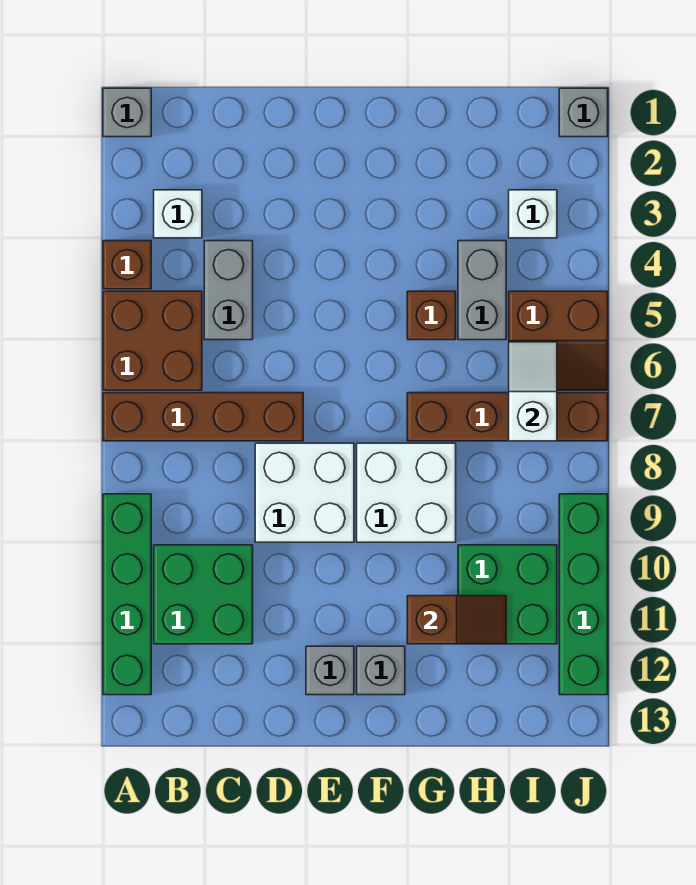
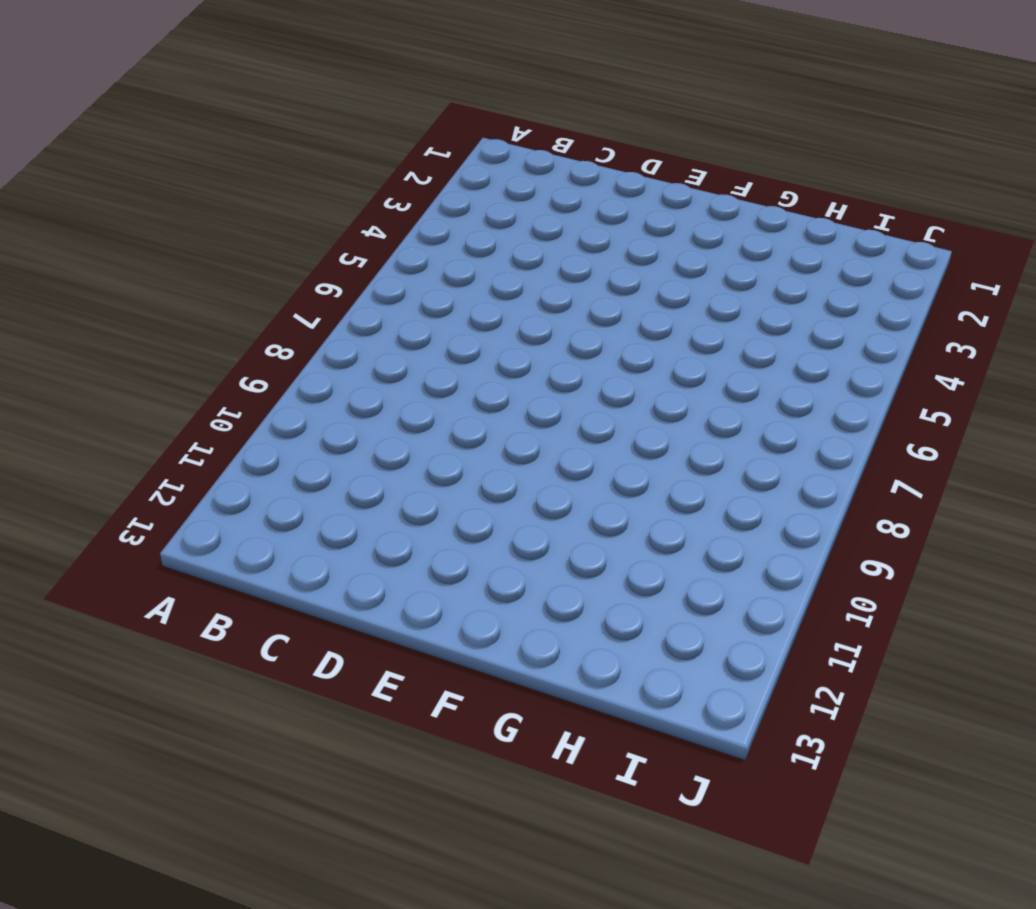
none -> grey brick A1 level 1
none -> brown brick A4 level 1
none -> brown brick A5:B6 level 1

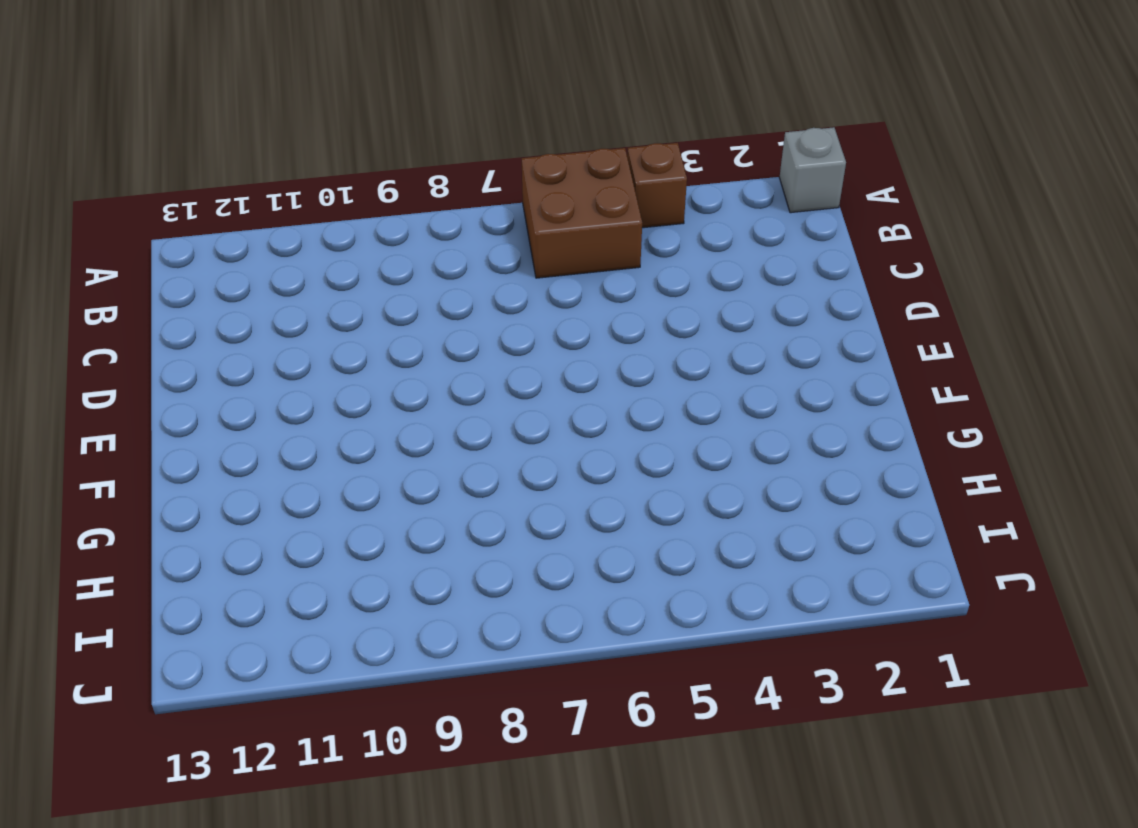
none -> brown brick A7:D7 level 1
none -> green brick A9:A12 level 1
none -> white brick B3 level 1

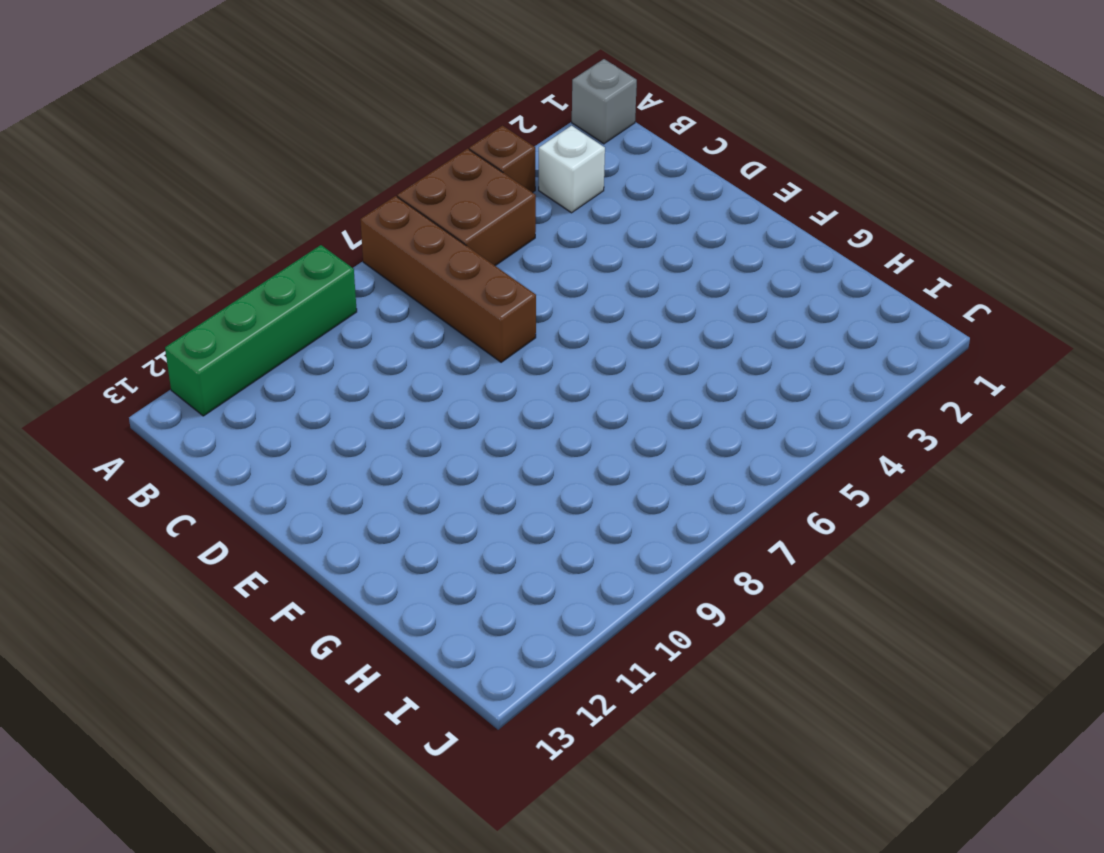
none -> green brick B10:C11 level 1
none -> grey brick C4:C5 level 1
none -> white brick D8:E9 level 1

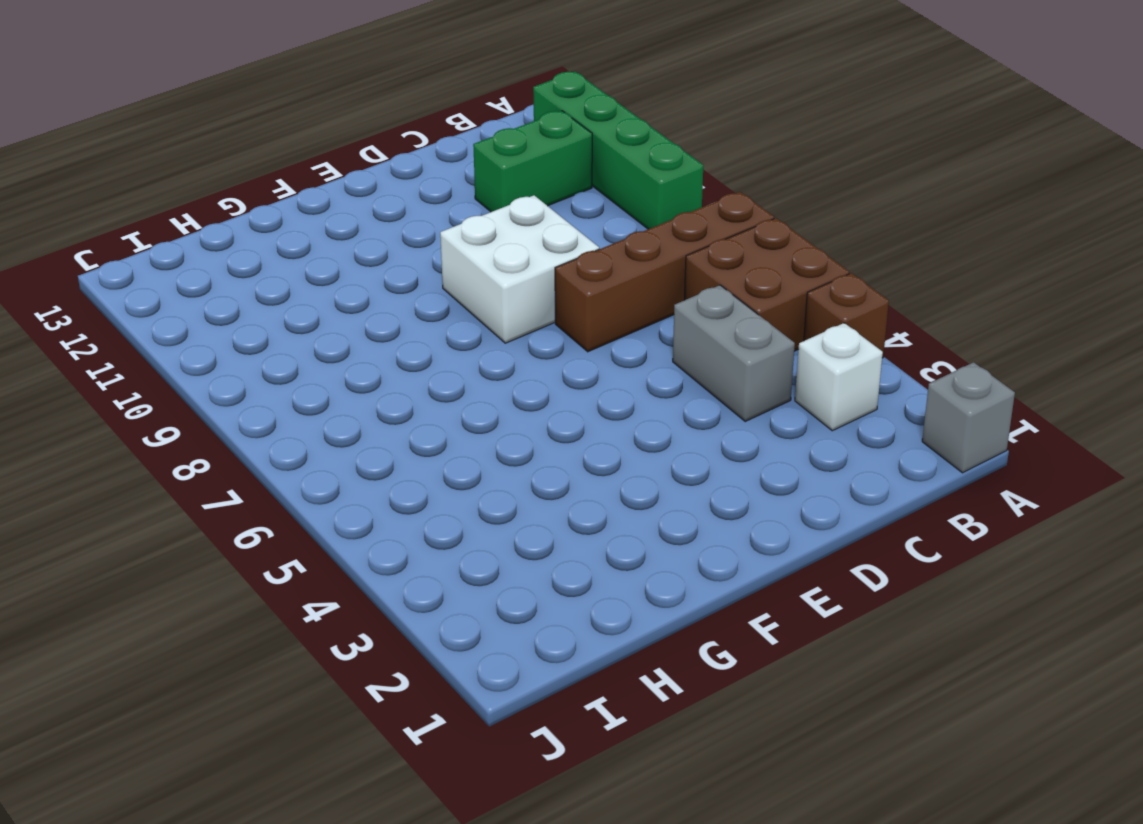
green brick B11:C11 level 1 -> green brick B10:C11 level 1
none -> grey brick E12 level 1
none -> white brick F8:G9 level 1
none -> grey brick F12 level 1

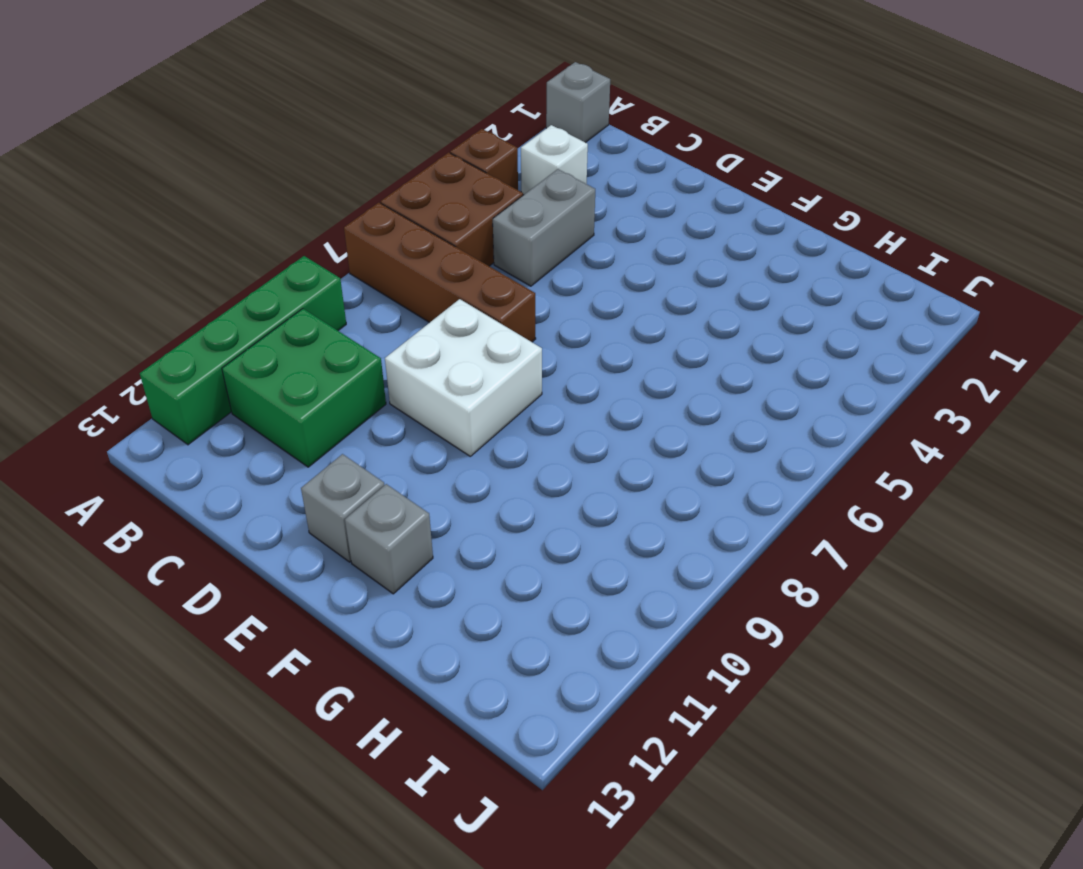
none -> white brick F8:G9 level 1
none -> brown brick G5 level 1
none -> brown brick G7:J7 level 1

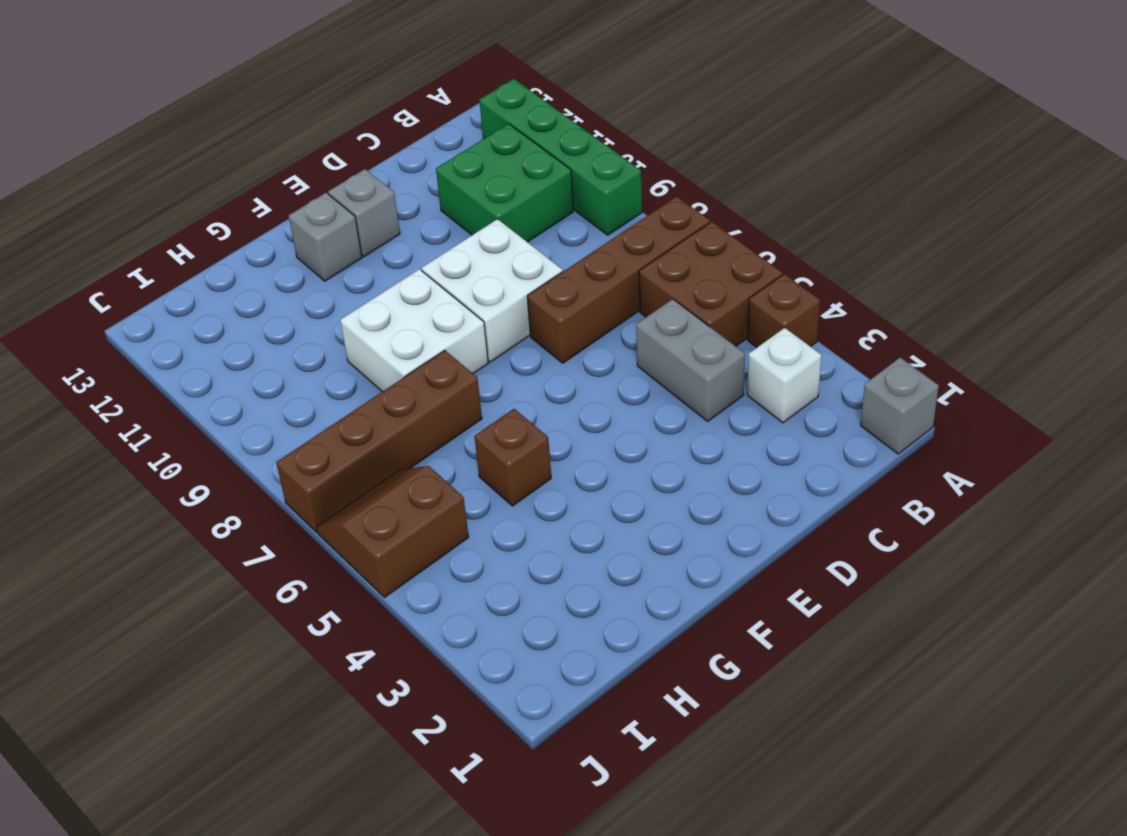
none -> grey brick H4:H5 level 1
none -> green brick H10:I11 level 1
none -> white brick I3 level 1

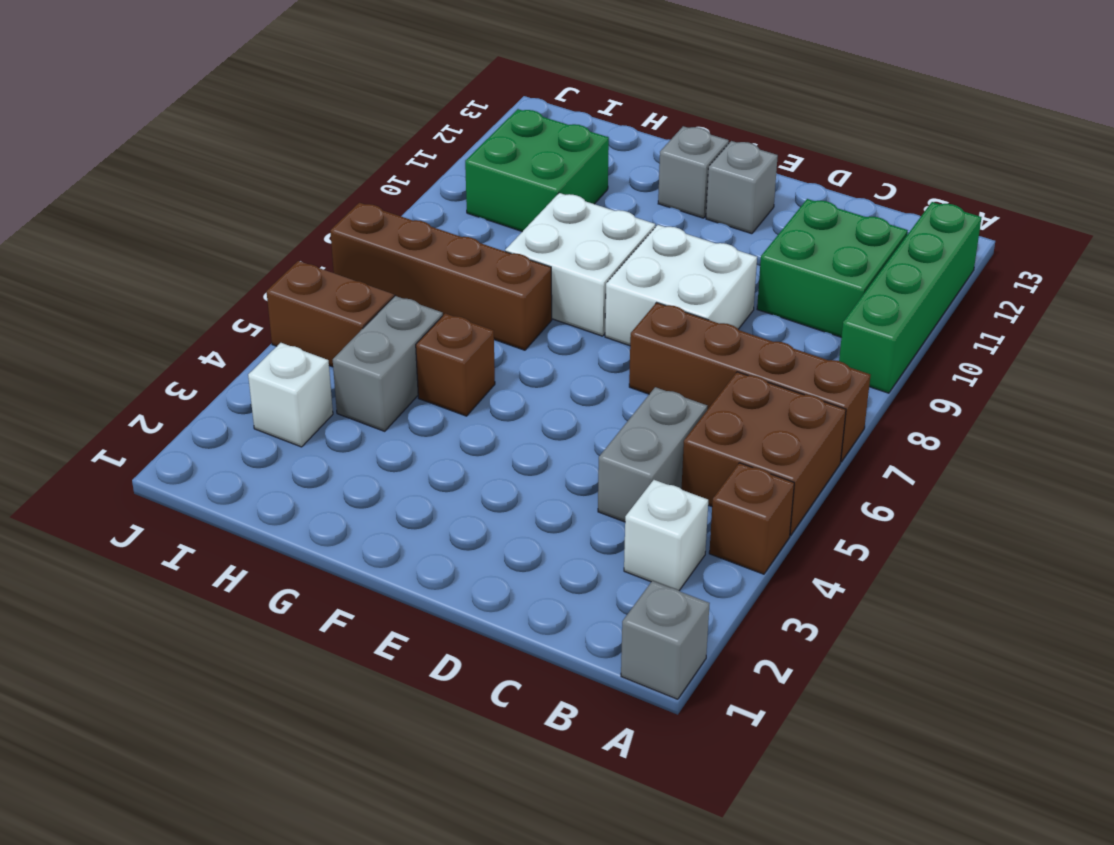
none -> grey brick J1 level 1
none -> green brick J9:J12 level 1
none -> brown slope G11:H11 level 2 top G

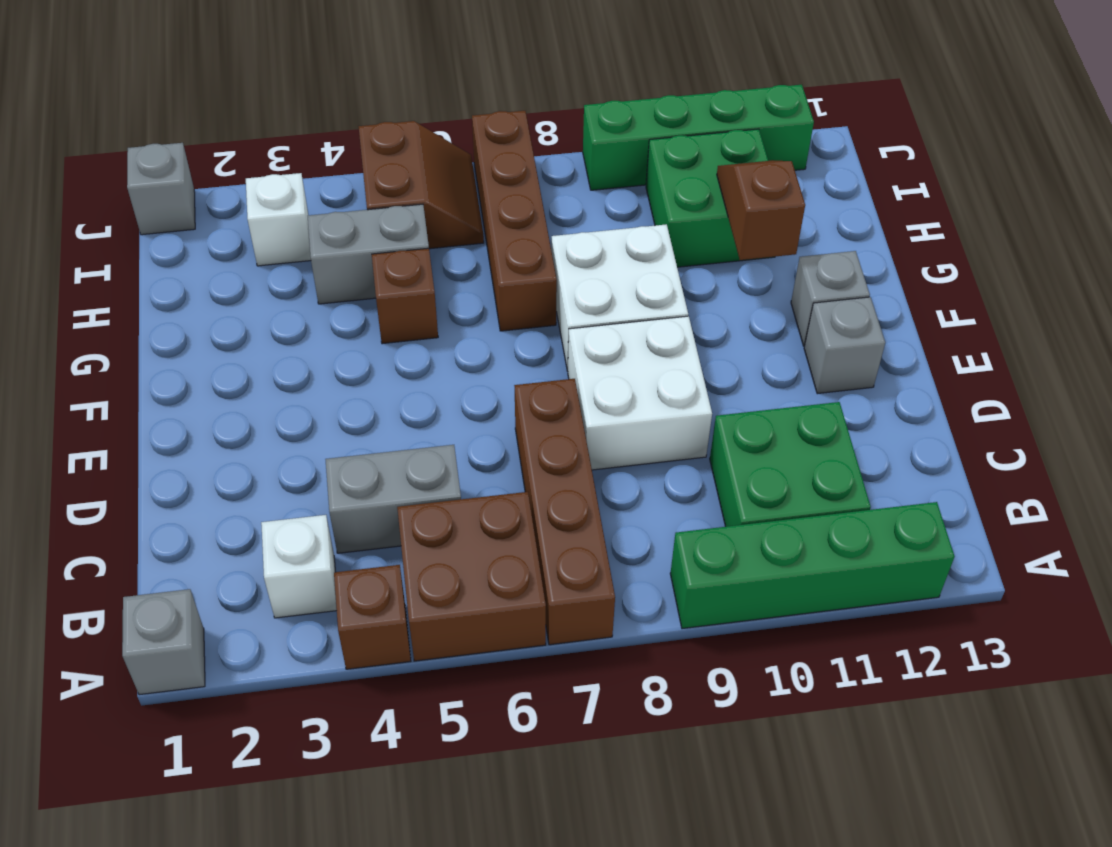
none -> white slope I6:I7 level 2 top 7

